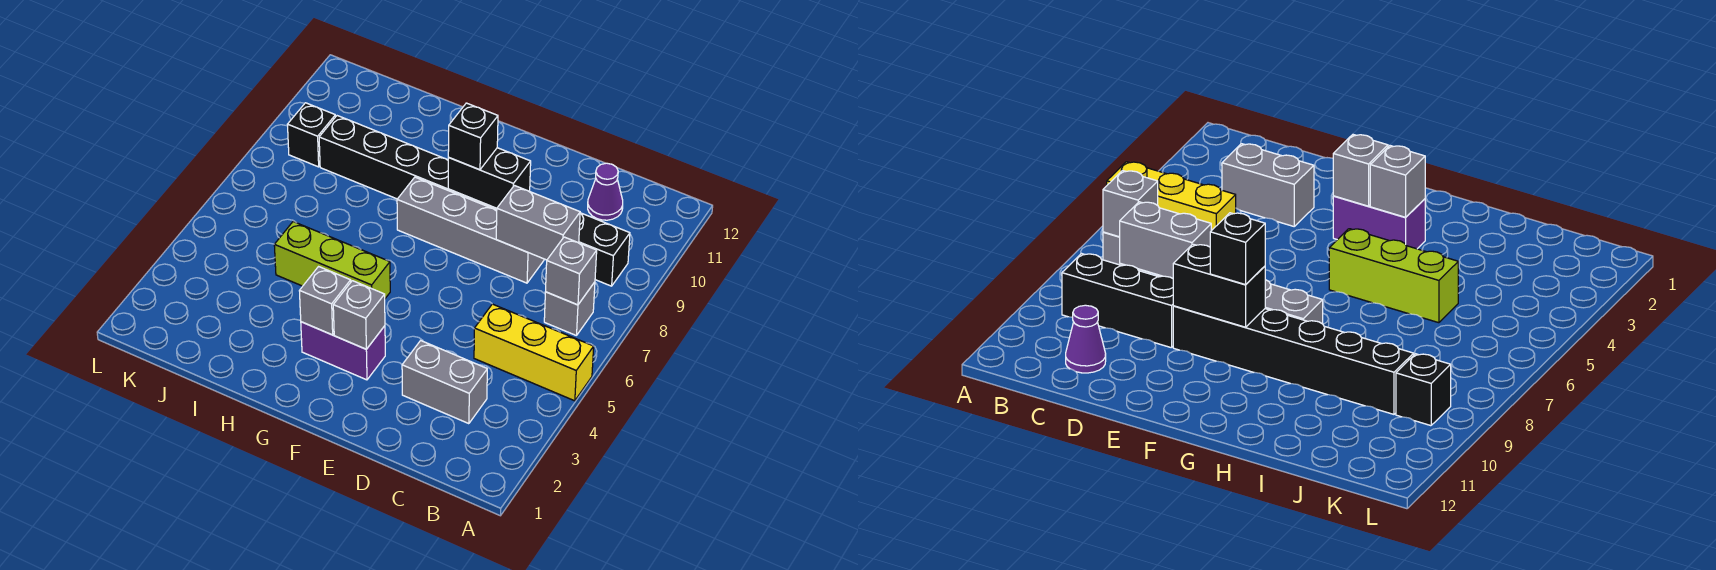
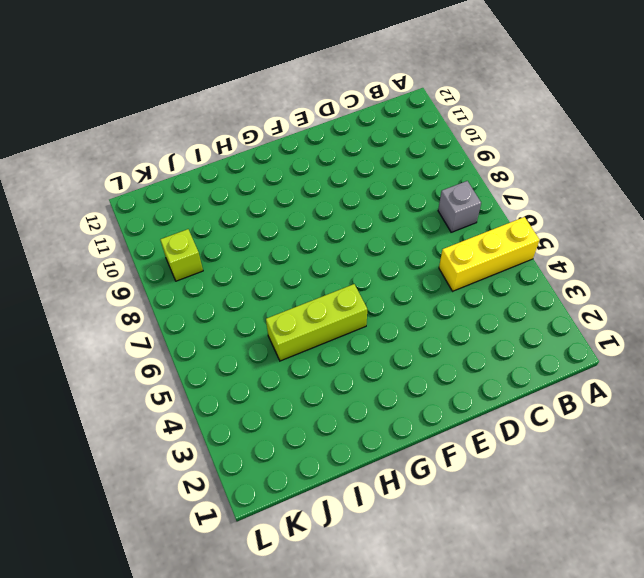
lime brick K9 level 1 -> black brick K9 level 1
none -> black brick B9:D9 level 1
none -> grey brick C3:D3 level 1
none -> purple cone C11 level 1

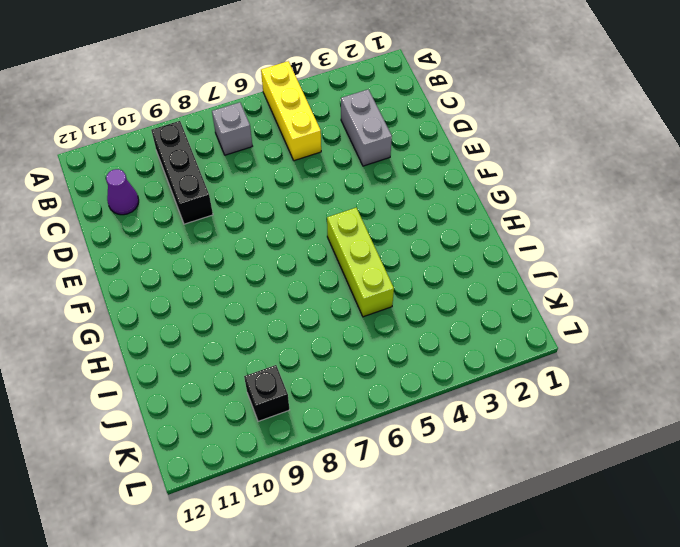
none -> grey brick D8:G8 level 1
none -> black brick E9:J9 level 1
none -> purple brick F3:G3 level 1

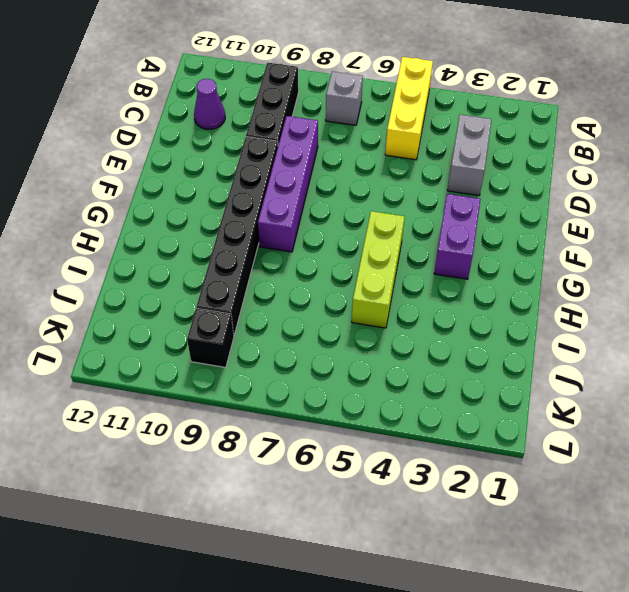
purple brick D8:G8 level 1 -> grey brick D8:G8 level 1
none -> grey brick B7 level 2
none -> grey brick C8:D8 level 2
none -> black brick E9:F9 level 2

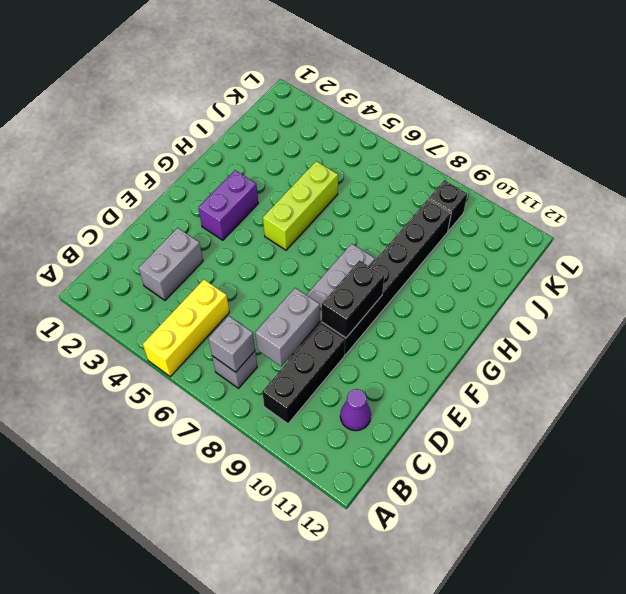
none -> grey brick F3 level 2
none -> grey brick G3 level 2
none -> black brick F9 level 3

